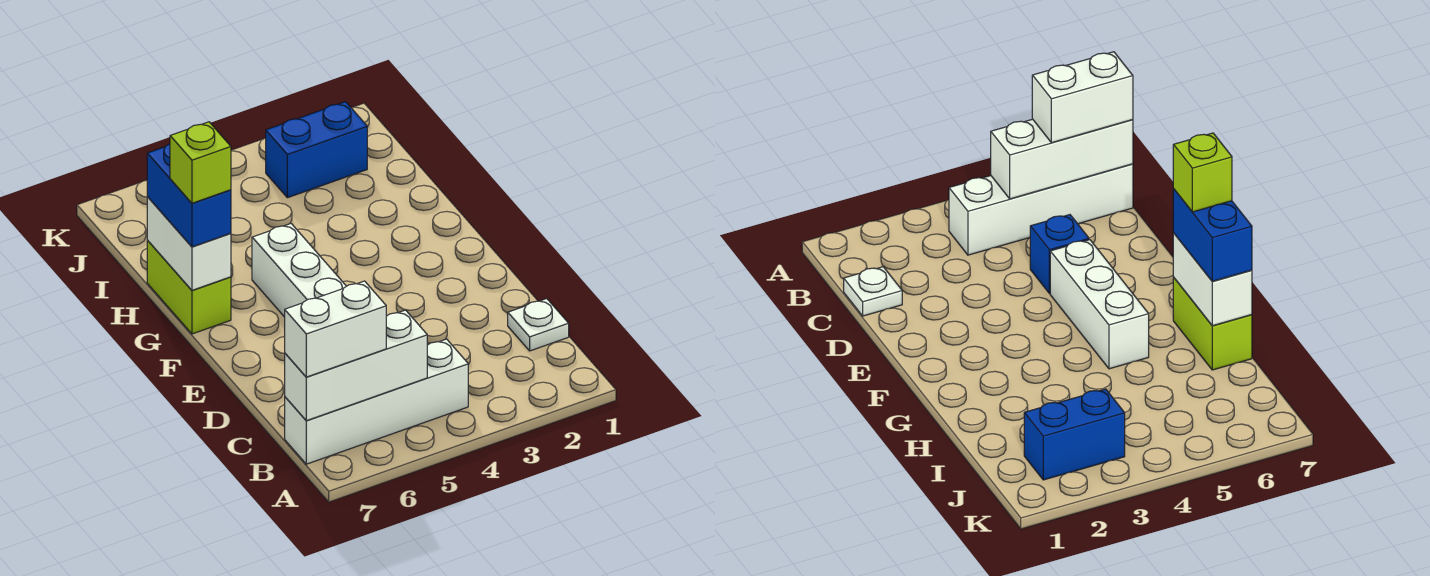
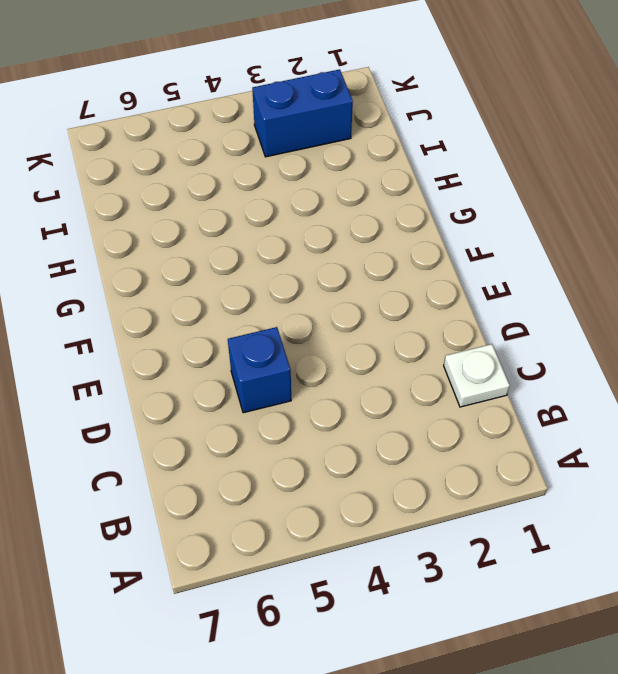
none -> white brick B4:B7 level 1
none -> white brick E5:G5 level 1

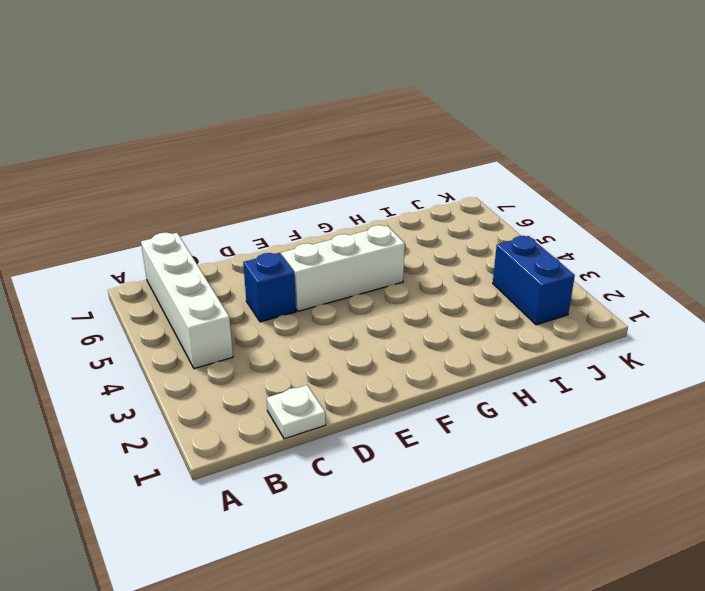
none -> lime brick G7:H7 level 1
none -> white brick B5:B7 level 2

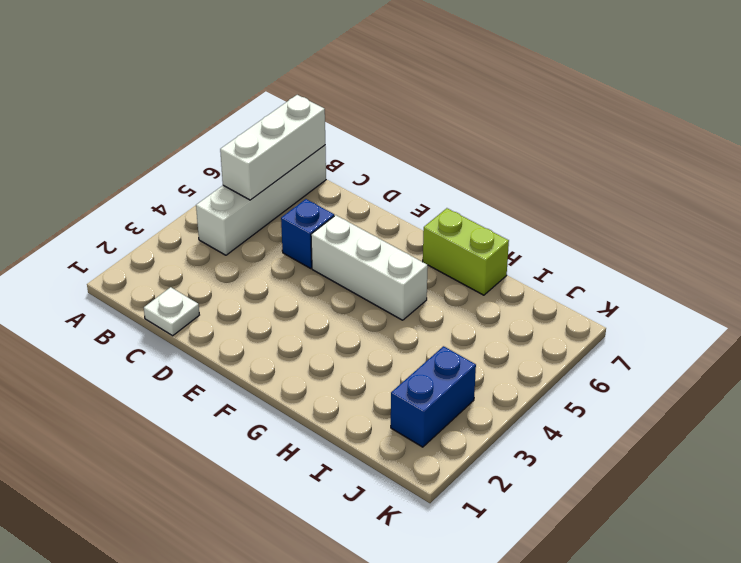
none -> white brick G7:H7 level 2
none -> white brick B6:B7 level 3

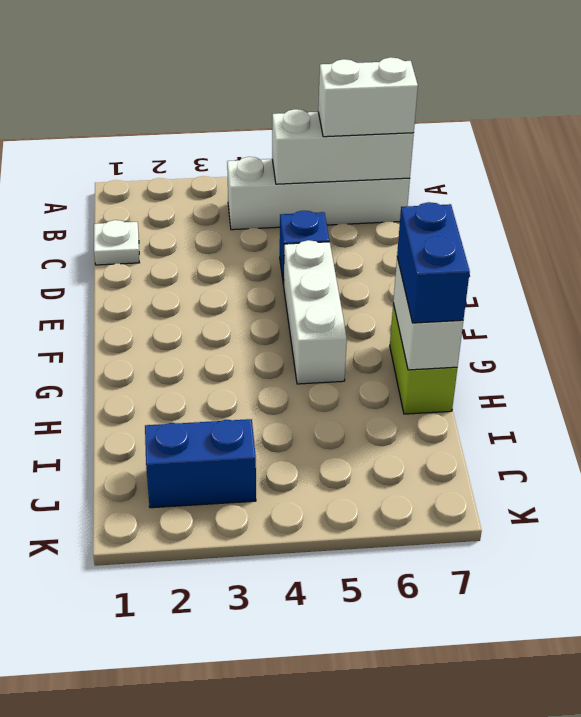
none -> lime brick G7 level 4

